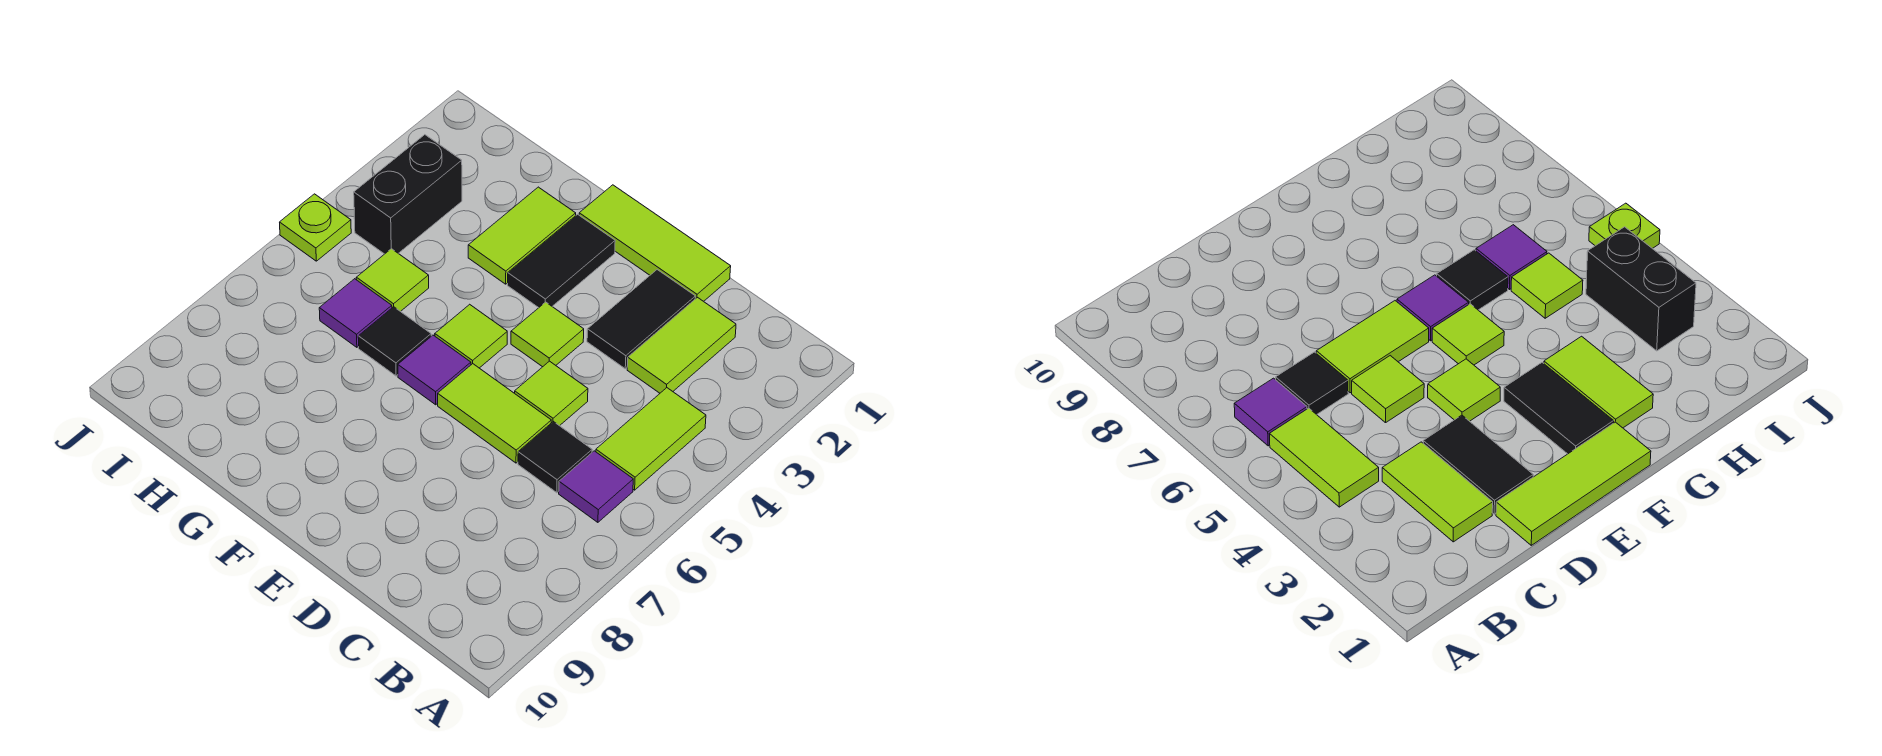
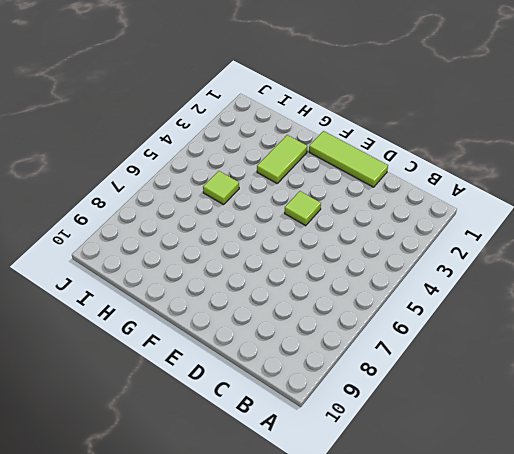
none -> lime tile B4:B5 level 1
none -> purple tile B6 level 1
none -> lime tile C2:C3 level 1

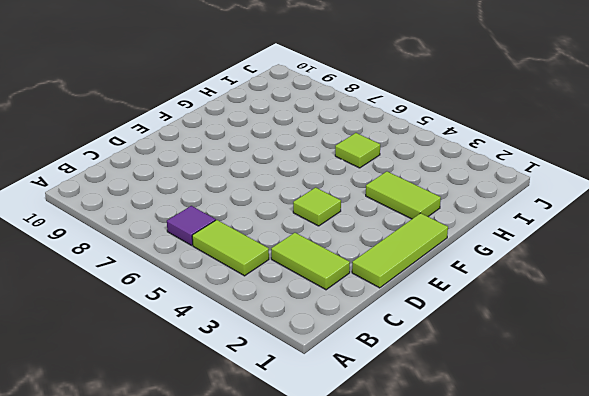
none -> black tile C6 level 1
none -> black tile D2:D3 level 1
none -> lime tile D5 level 1

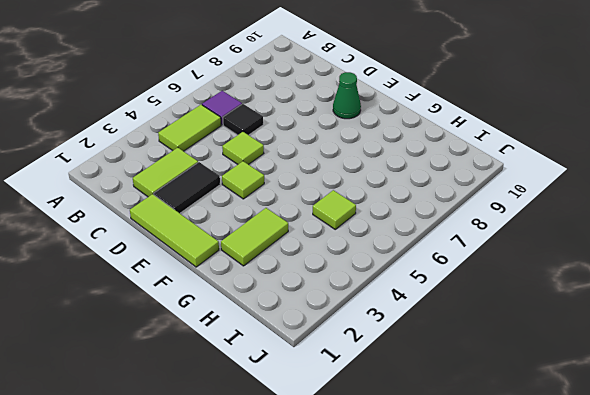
green cone E9 level 1 -> none
none -> lime tile D6:E6 level 1
none -> black tile F2:F3 level 1
none -> lime tile F5 level 1

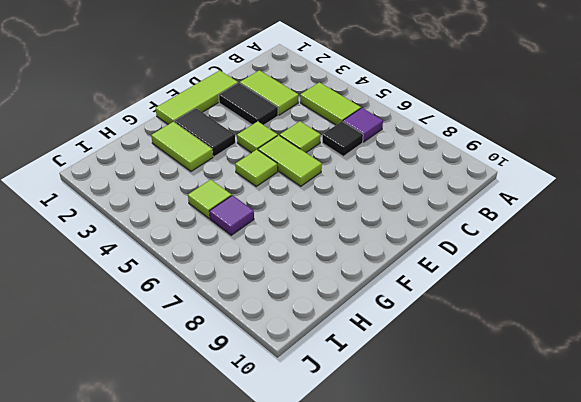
lime tile E5:E6 level 1 -> lime tile D6:E6 level 1
none -> purple tile F6 level 1
none -> black tile G6 level 1
none -> black brick I3:I4 level 1

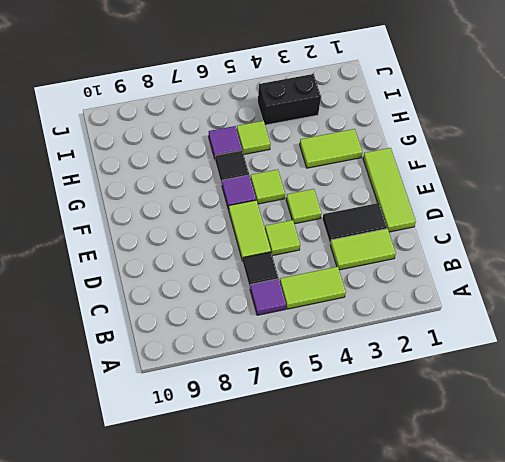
none -> black tile F2:F3 level 1
none -> lime plate J5 level 1

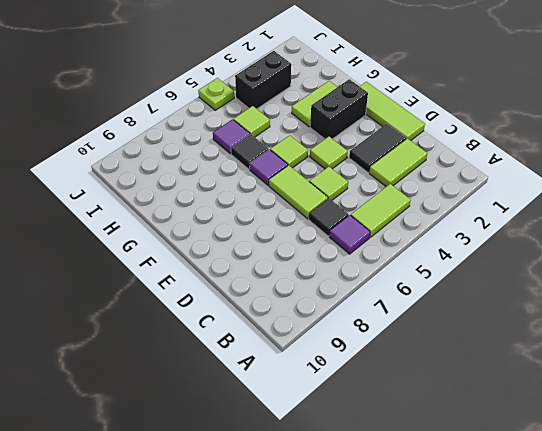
black brick F2:F3 level 1 -> black tile F2:F3 level 1

